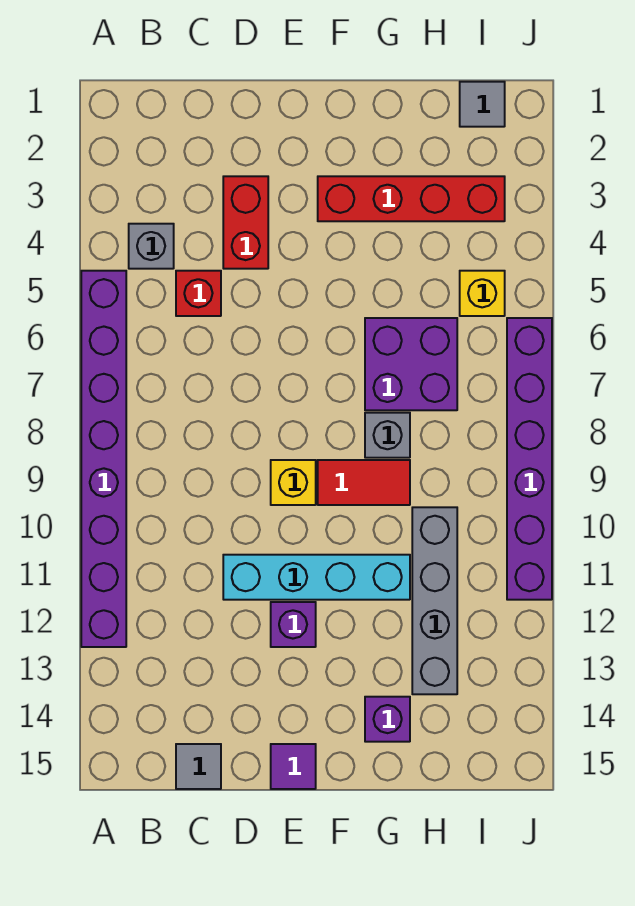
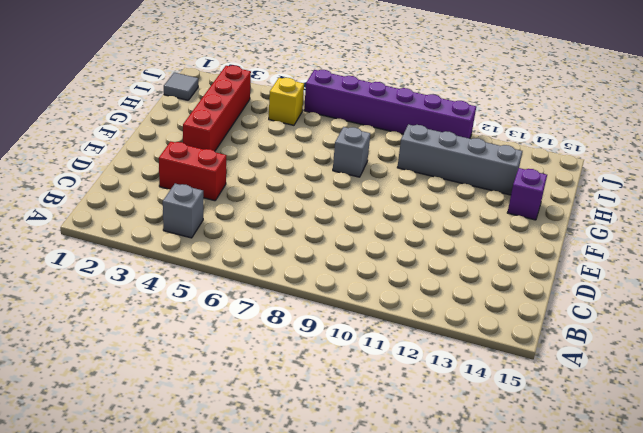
none -> purple brick A5:A12 level 1
none -> red brick C5 level 1
none -> grey tile C15 level 1

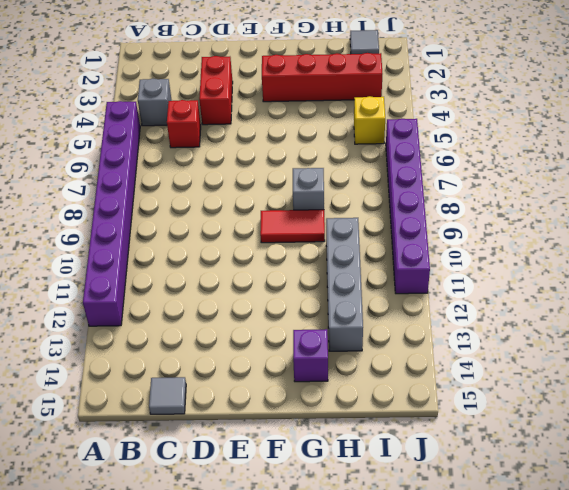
none -> cyan brick D11:G11 level 1
none -> yellow brick E9 level 1
none -> purple brick E12 level 1

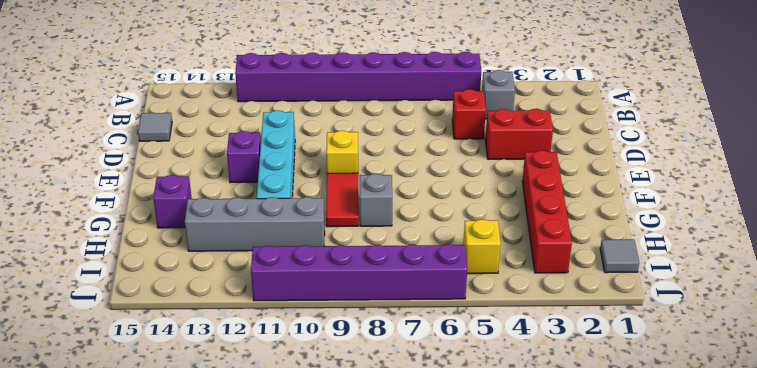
none -> purple tile E15 level 1
none -> purple brick G6:H7 level 1

